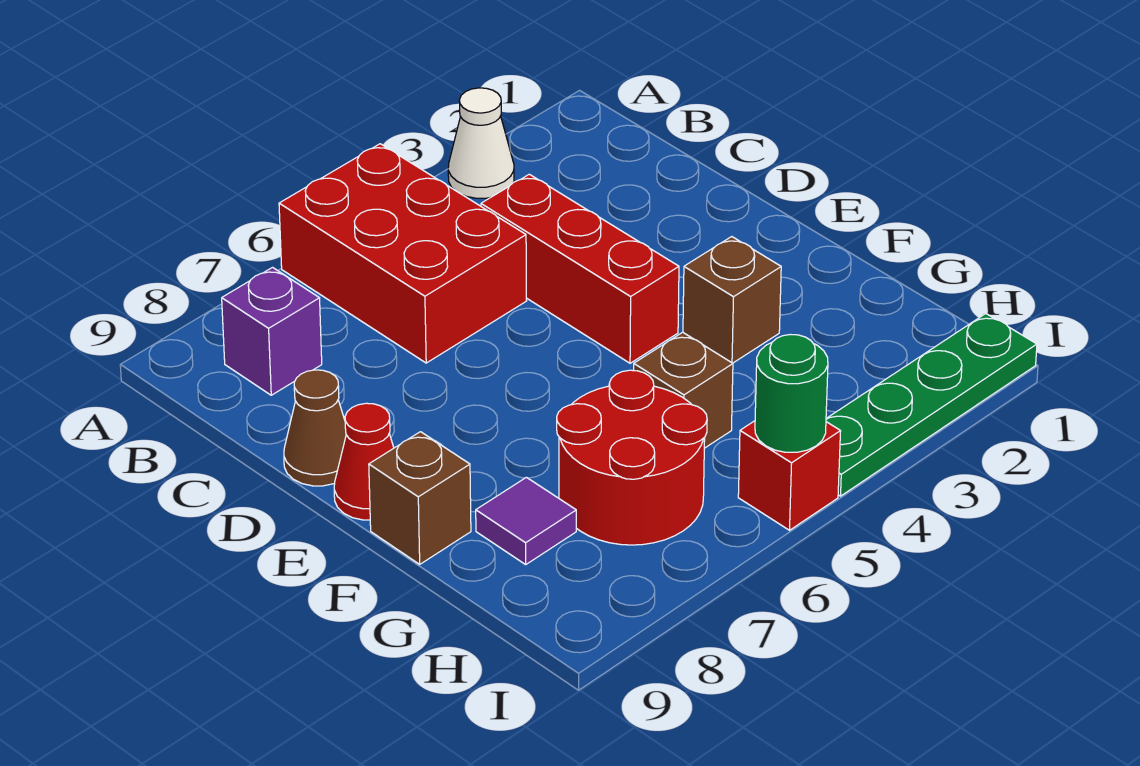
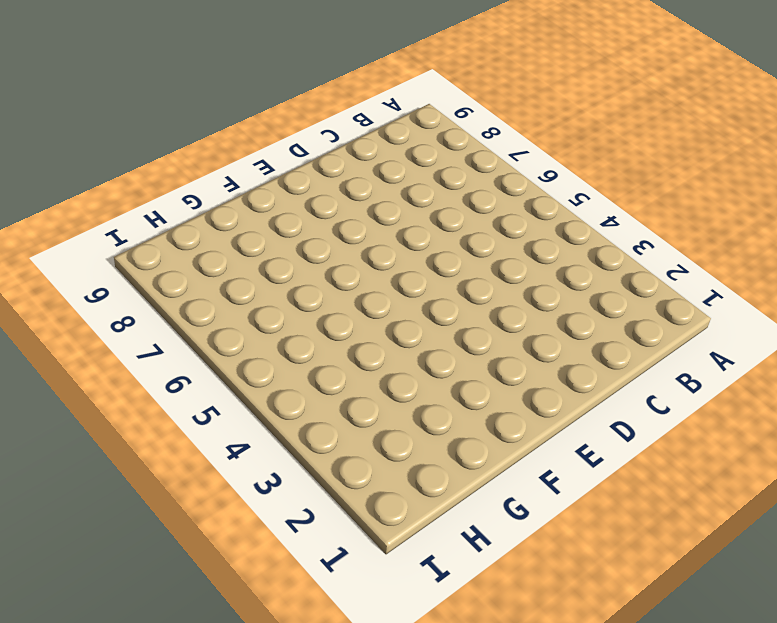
none -> white cone A3 level 1
none -> red brick A5:C6 level 1
none -> purple brick B8 level 1

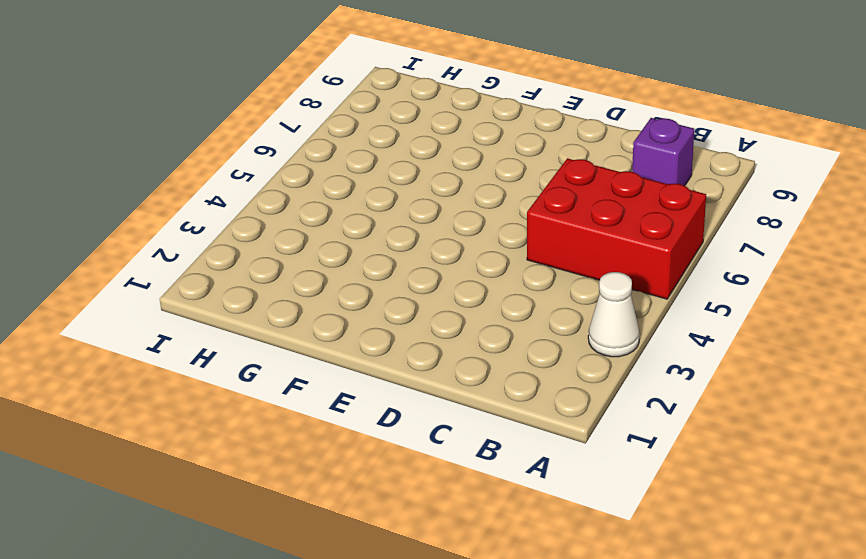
none -> red brick C4:E4 level 1
none -> brown cone D9 level 1
none -> red cone E9 level 1

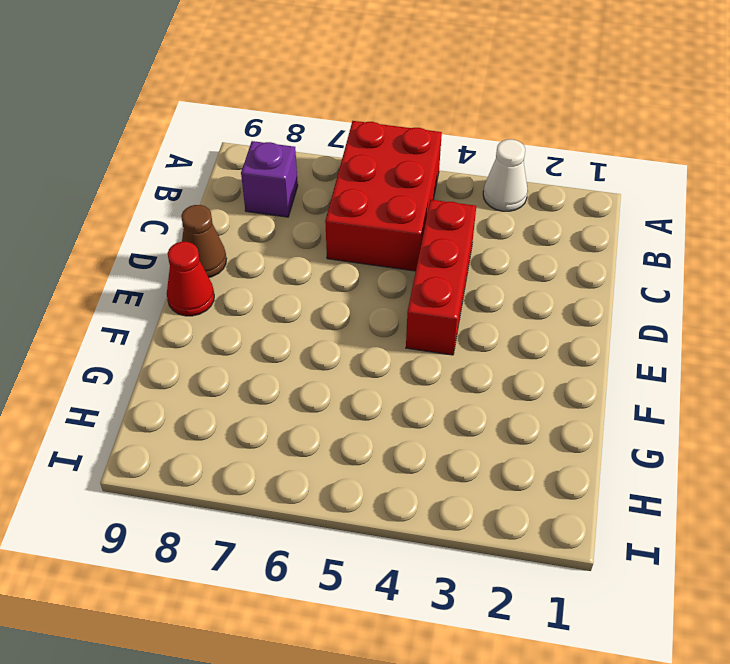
none -> brown brick F3 level 1
none -> brown brick F9 level 1
none -> brown brick G5 level 1

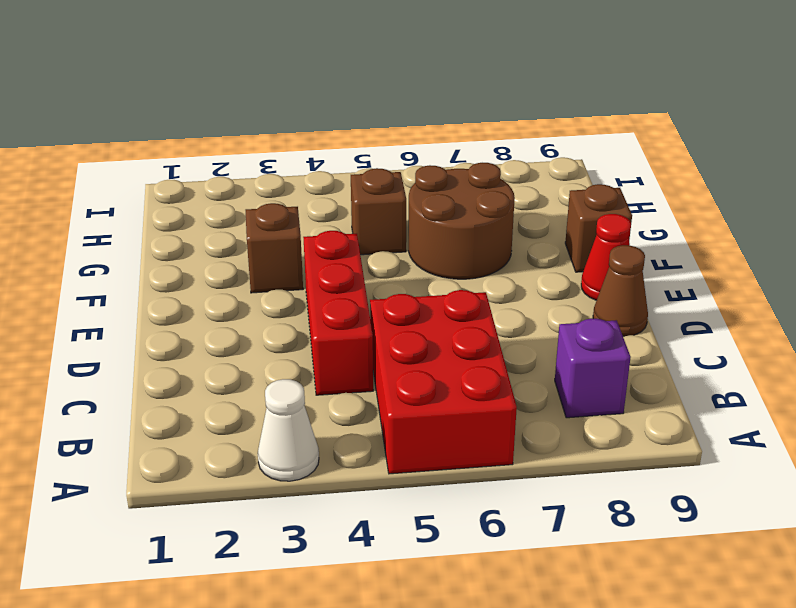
brown round brick F6:G7 level 1 -> red round brick G6:H7 level 1
none -> purple tile G8 level 1
none -> green plate I1:I4 level 1
none -> red brick I5 level 1

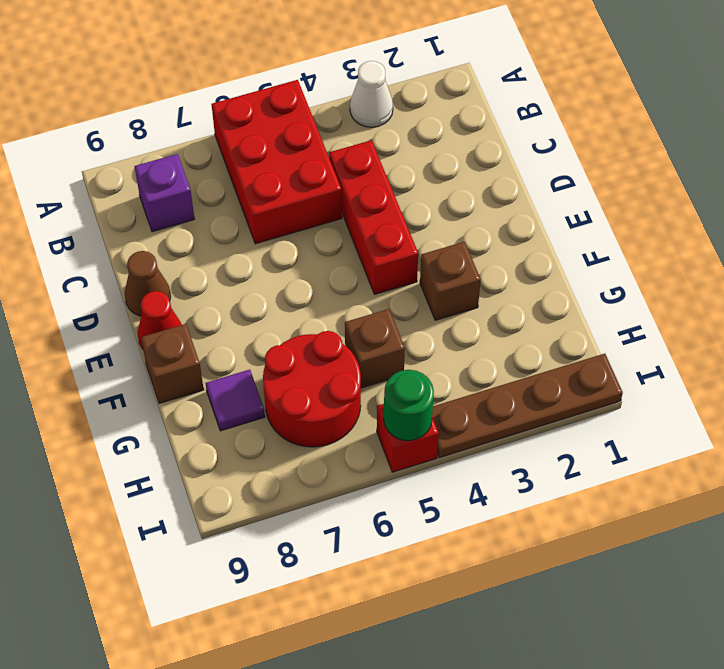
brown plate I1:I4 level 1 -> green plate I1:I4 level 1

